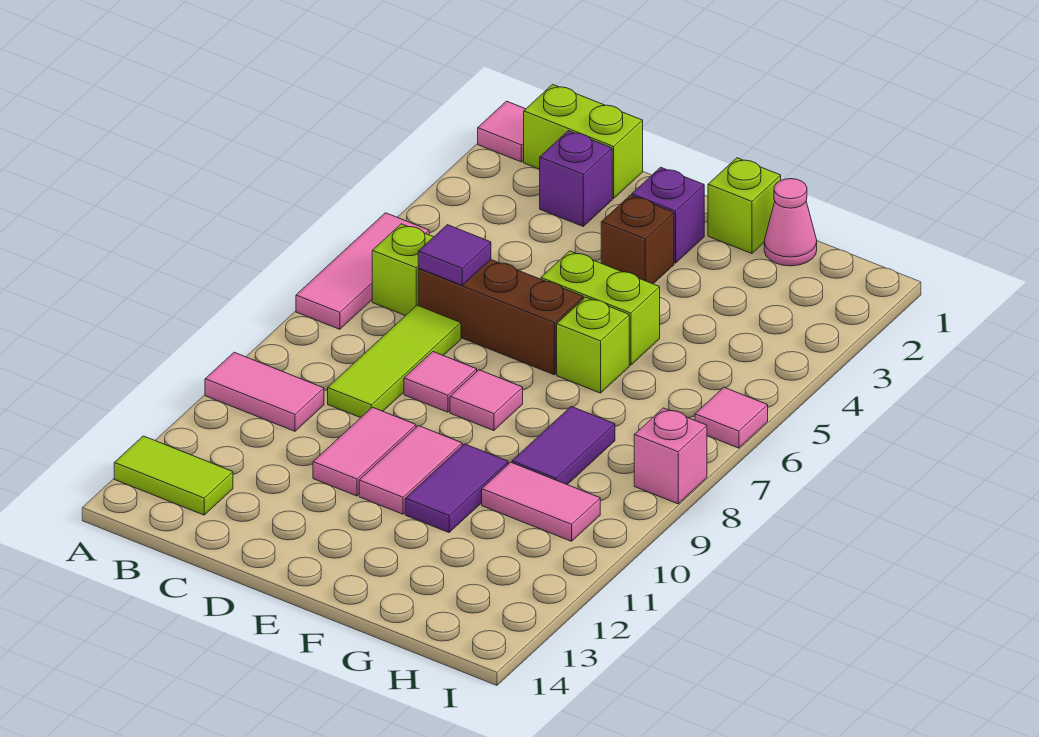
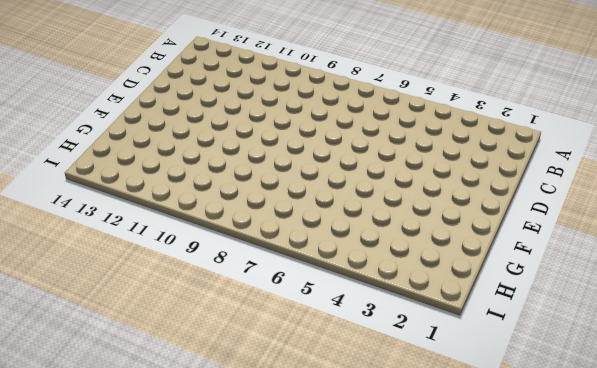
none -> pink tile A1 level 1
none -> pink tile A5:A7 level 1
none -> pink tile A10:B10 level 1

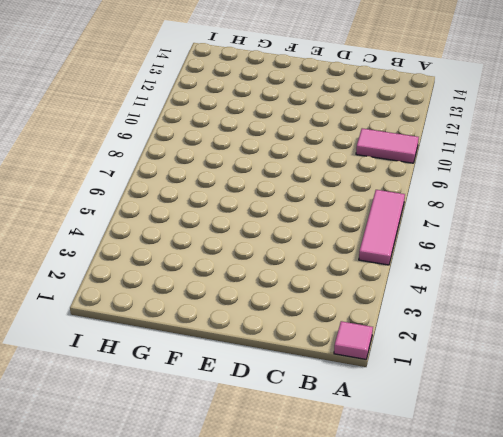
none -> lime tile A13:B13 level 1
none -> lime brick B1:C1 level 1
none -> lime brick B6 level 1

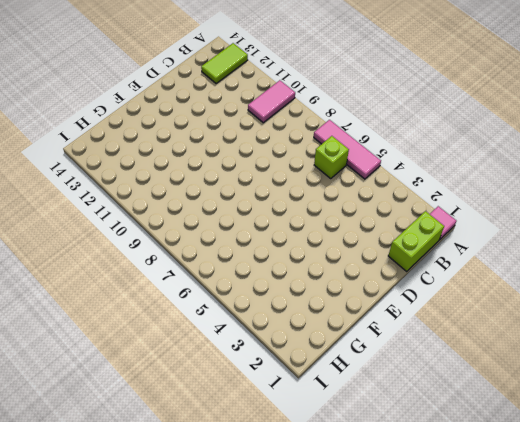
none -> purple brick C2 level 1
none -> brown brick C6:E6 level 1
none -> lime tile C7:C9 level 1

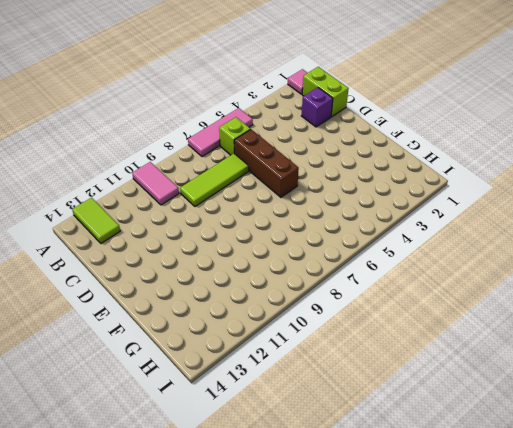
none -> pink tile D8 level 1
none -> pink tile D10:D11 level 1
none -> purple brick E2 level 1

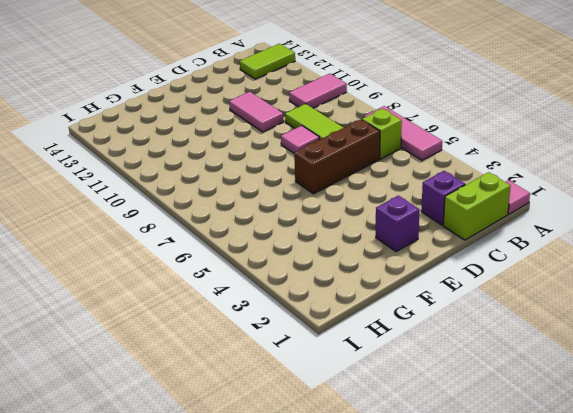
none -> brown brick E3 level 1
none -> lime brick E5:F5 level 1
none -> pink tile E8 level 1

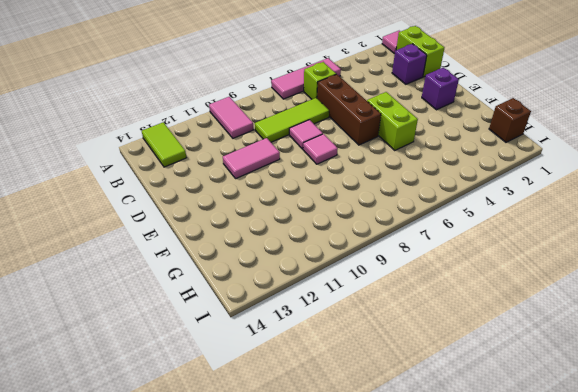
brown brick H1 level 1 -> brown brick E3 level 1
none -> pink tile E10:E11 level 1
none -> lime brick F1 level 1
none -> lime brick F6 level 1

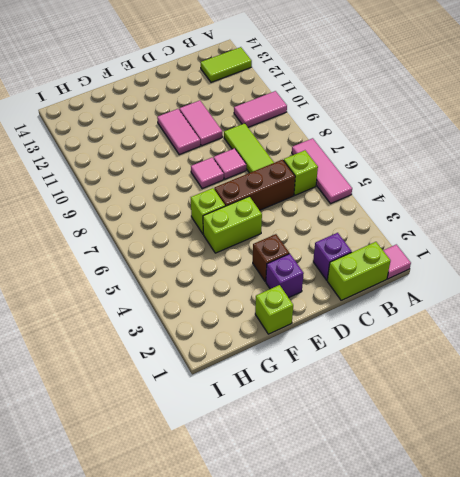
none -> purple tile F10:F11 level 1
none -> pink cone G1 level 1
none -> purple tile G8:G9 level 1

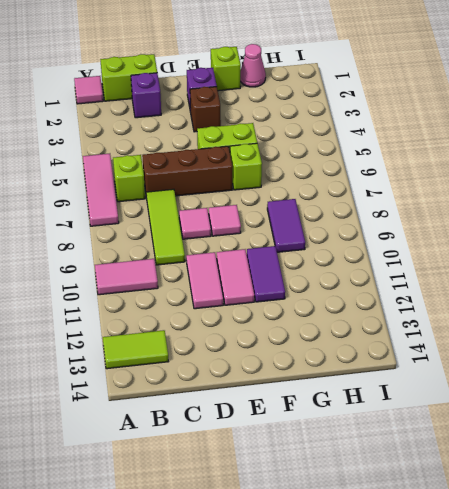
none -> pink tile G10:H10 level 1
none -> pink tile I6 level 1
none -> pink brick I8 level 1

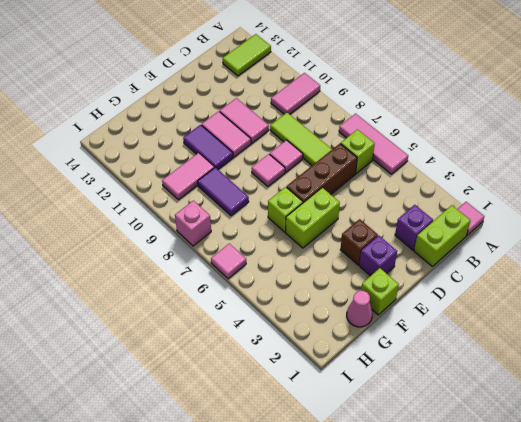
none -> purple tile C6 level 2

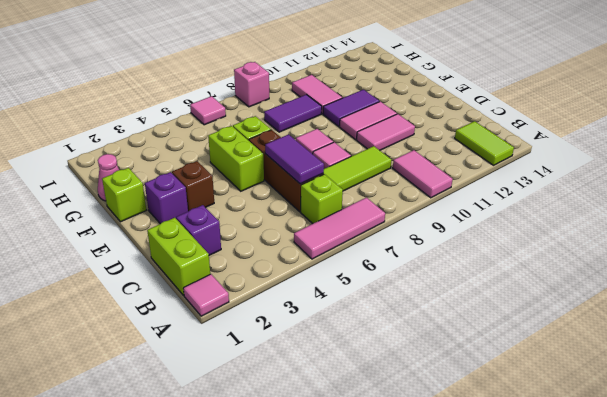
purple tile C6:D6 level 2 -> purple tile C6 level 2

